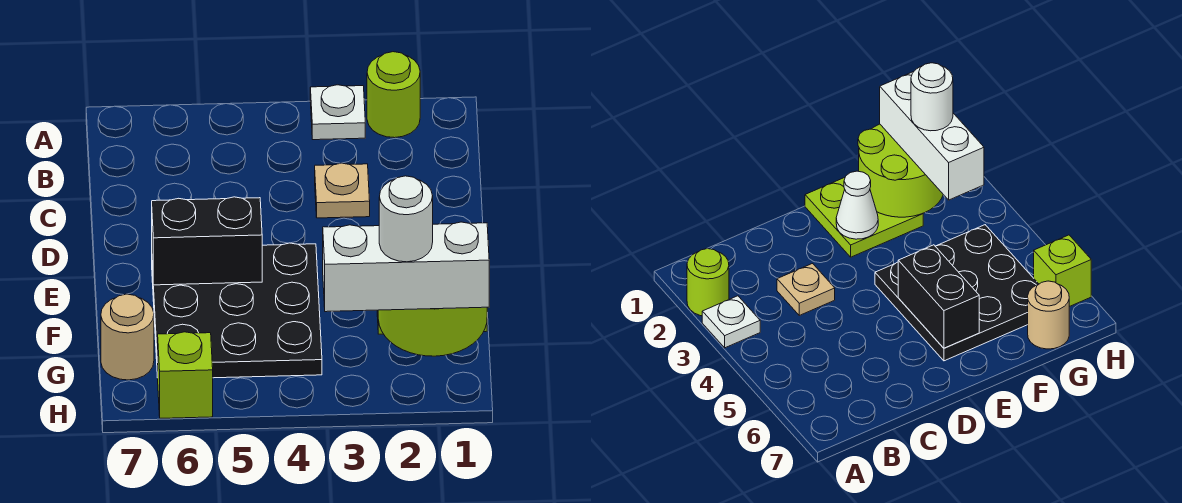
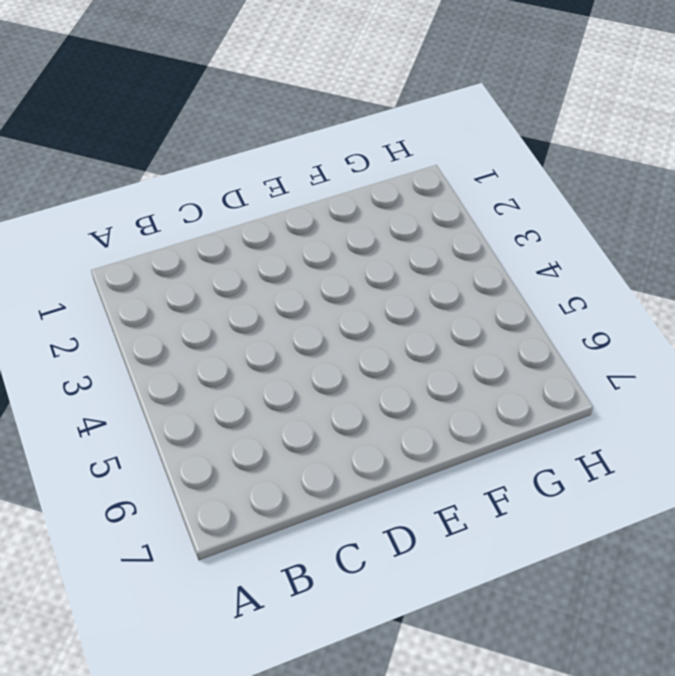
none -> lime round brick A2 level 1
none -> white plate A3 level 1
none -> tan plate C3 level 1

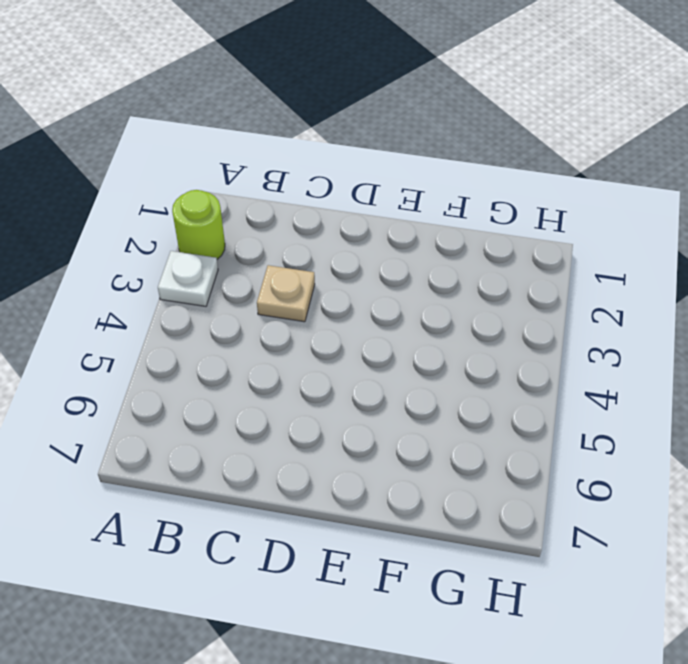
none -> lime plate E1:F2 level 1
none -> black plate E4:G6 level 1
none -> tan round brick G7 level 1

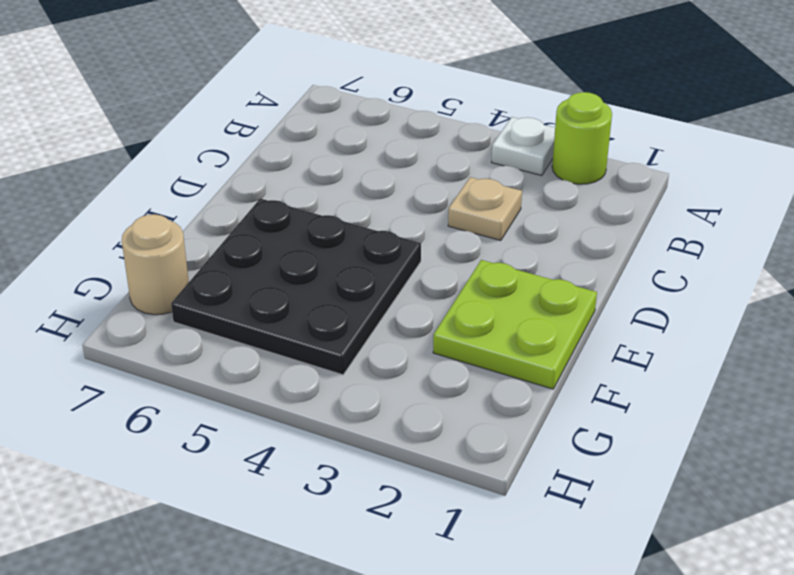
none -> lime brick H6 level 1
none -> white cone E2 level 2
none -> black brick E5:E6 level 2

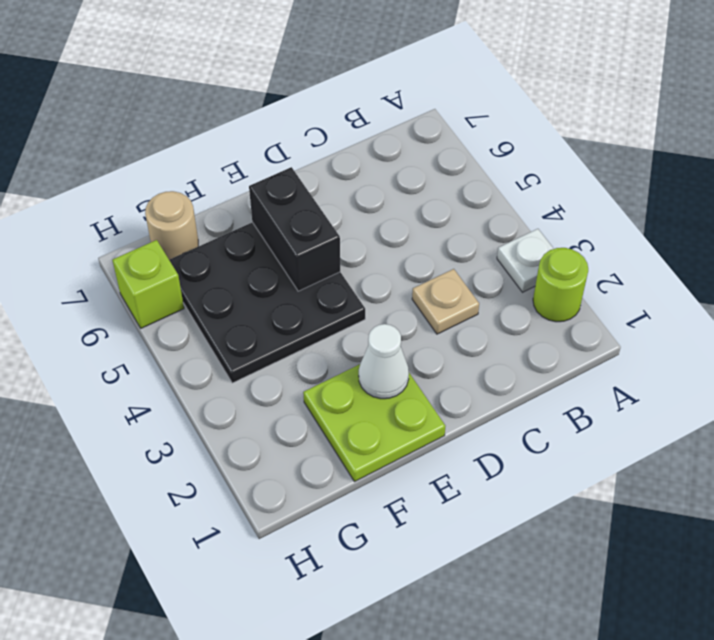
none -> lime round brick F1:G2 level 2
none -> white brick G1:G3 level 3
none -> white round brick G2 level 4

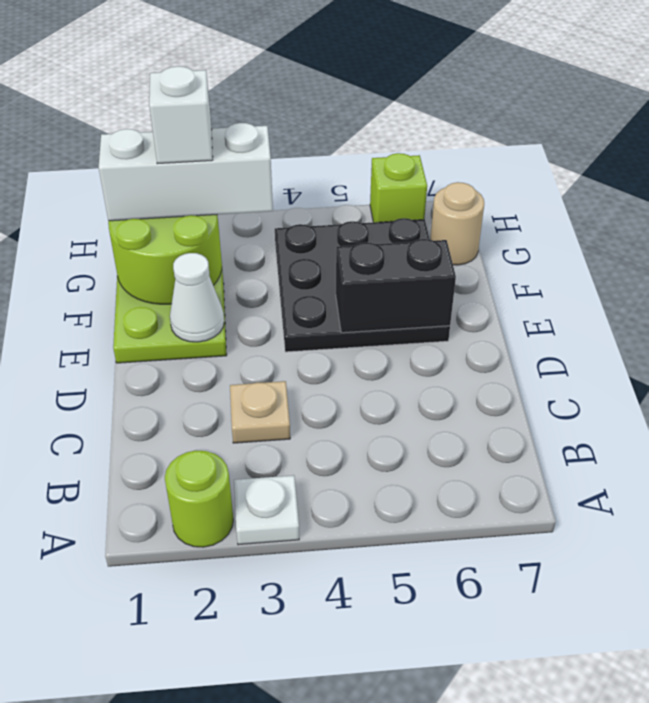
white brick G2 level 4 -> white round brick G2 level 4

